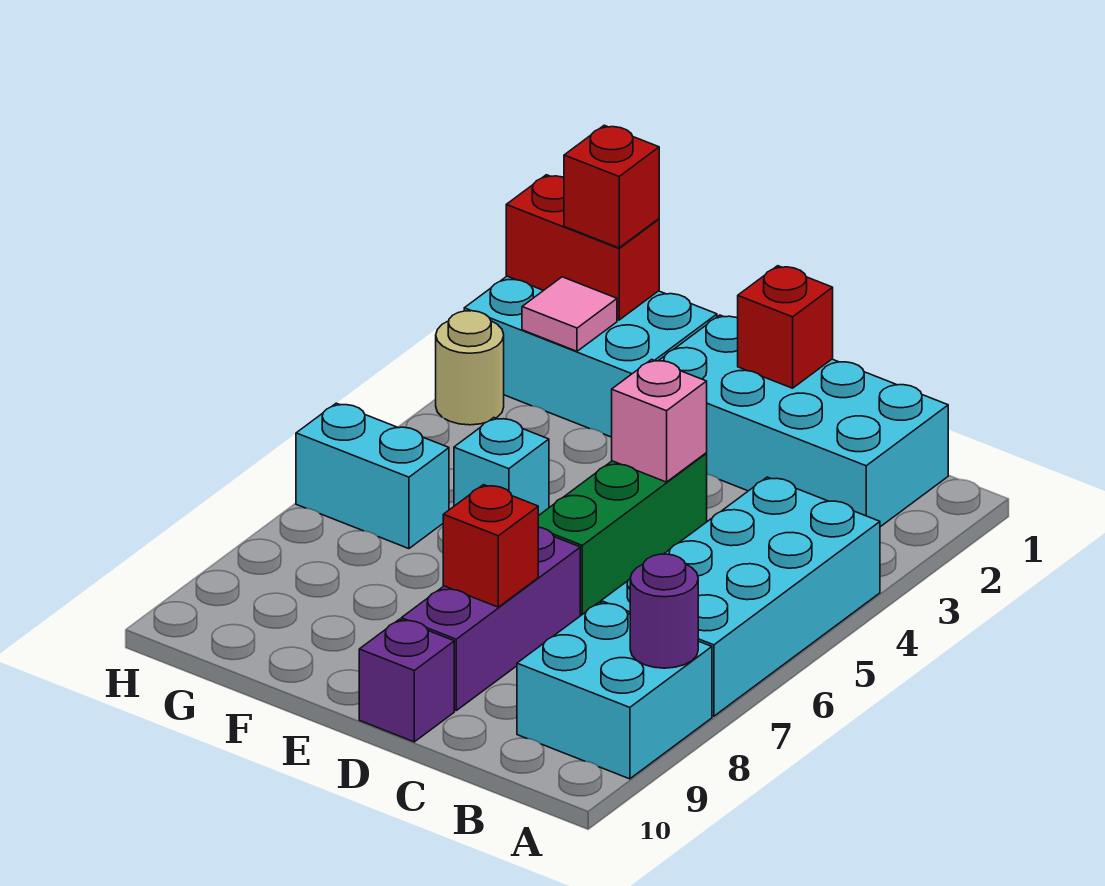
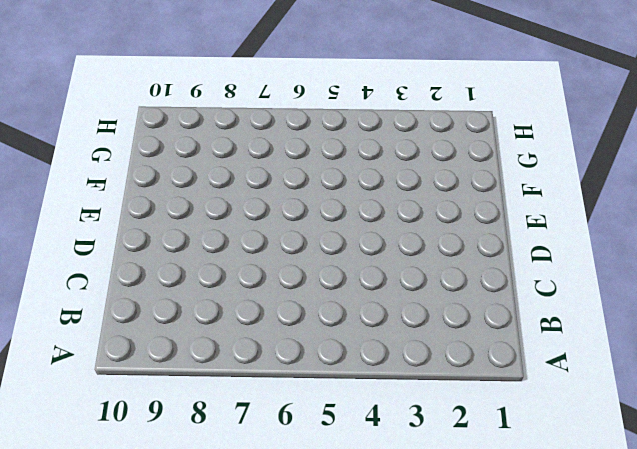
none -> cyan brick A4:B7 level 1
none -> cyan brick A8:B9 level 1
none -> cyan brick B1:E2 level 1

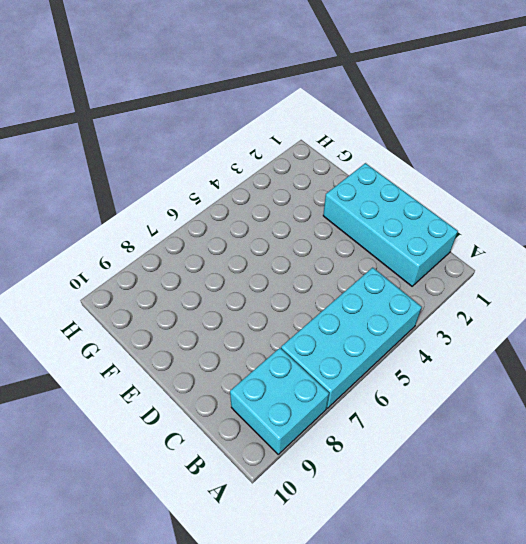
none -> green brick D4:D6 level 1
none -> purple brick D7:D9 level 1
none -> purple brick D10 level 1

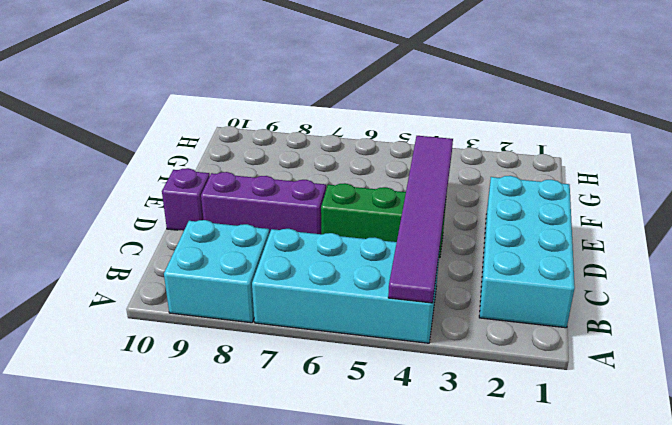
purple tile A4:F4 level 2 -> pink brick D4 level 2
none -> cyan brick F1:H2 level 1
none -> cyan brick F5 level 1
none -> cyan brick G6:H6 level 1

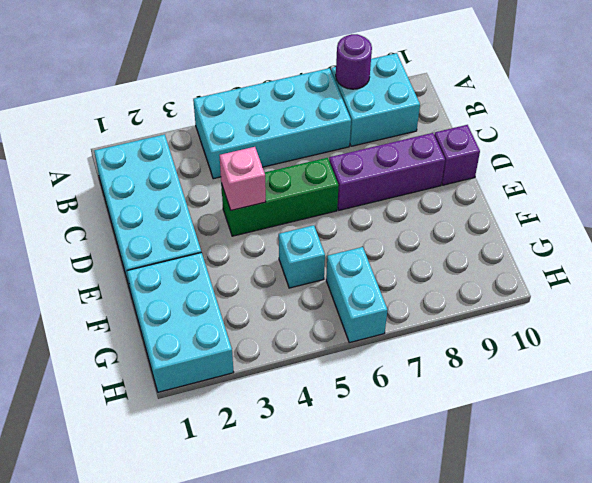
none -> tan round brick H3 level 1
none -> red brick D1 level 2
none -> red brick D8 level 2

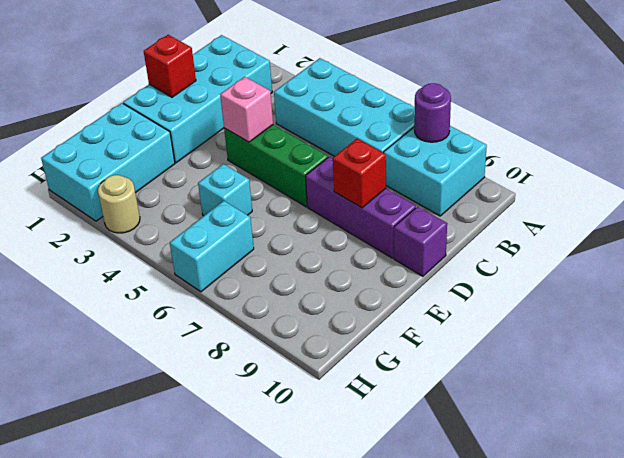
none -> red brick G1:H1 level 2
none -> pink tile G2 level 2
none -> red brick G1 level 3

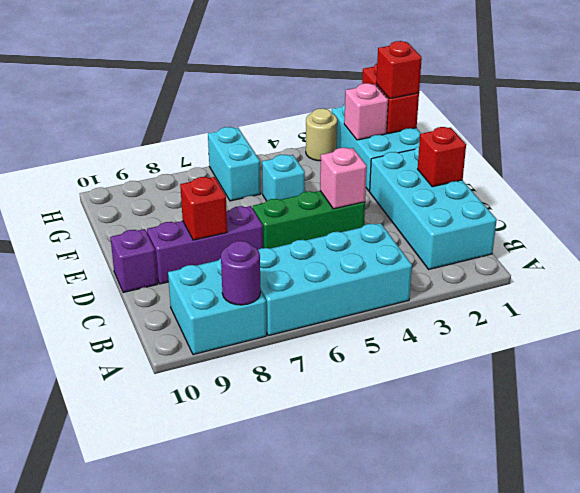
pink brick G2 level 2 -> pink tile G2 level 2

